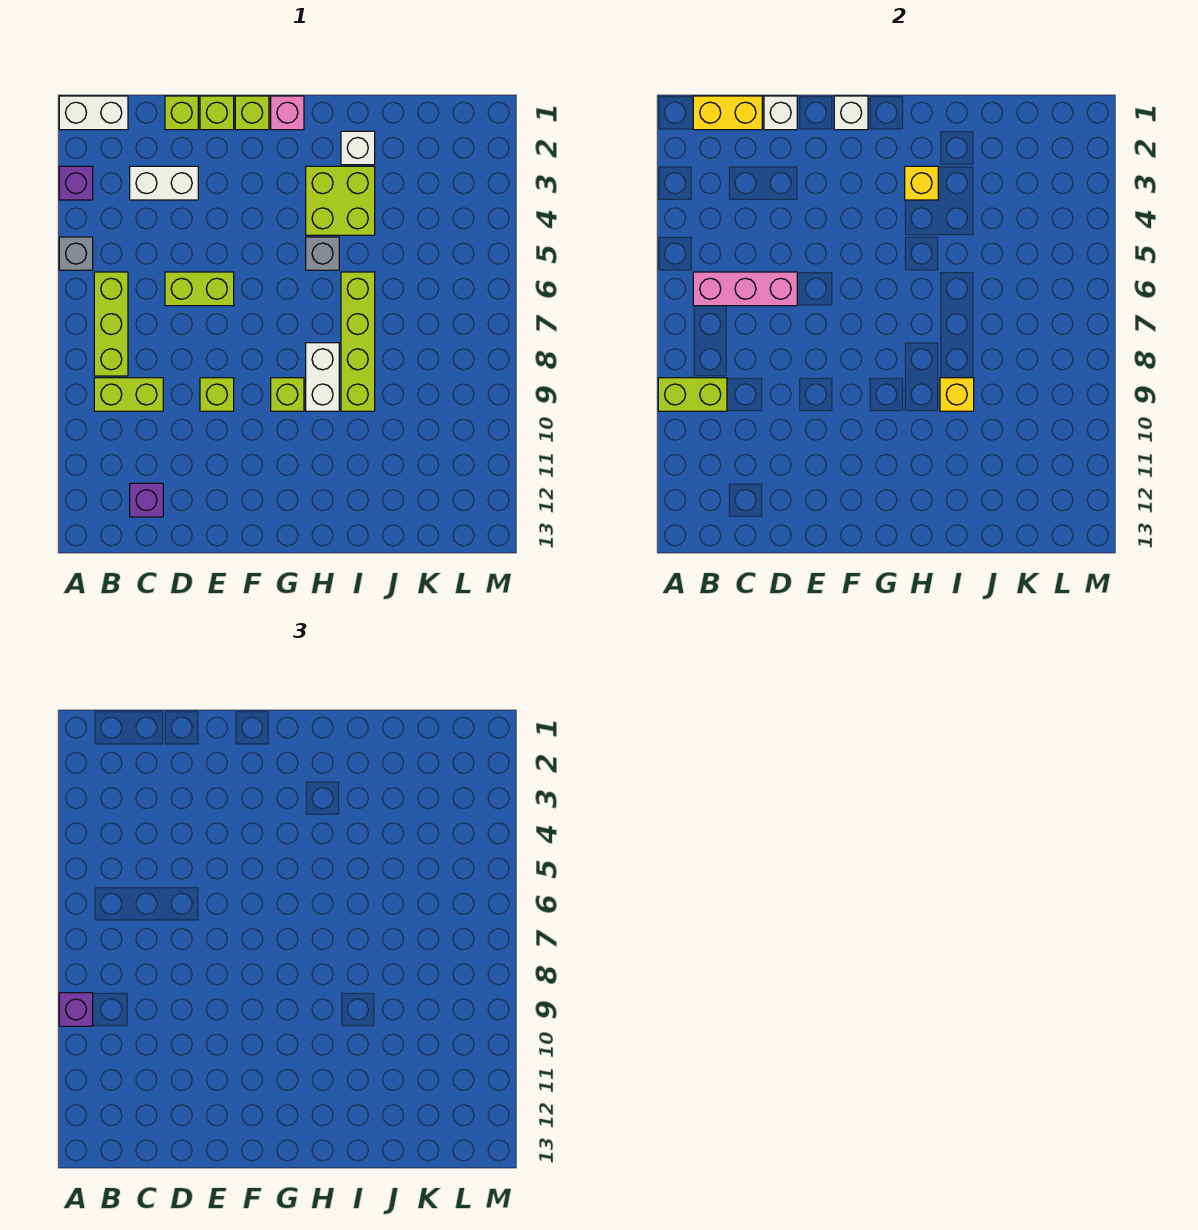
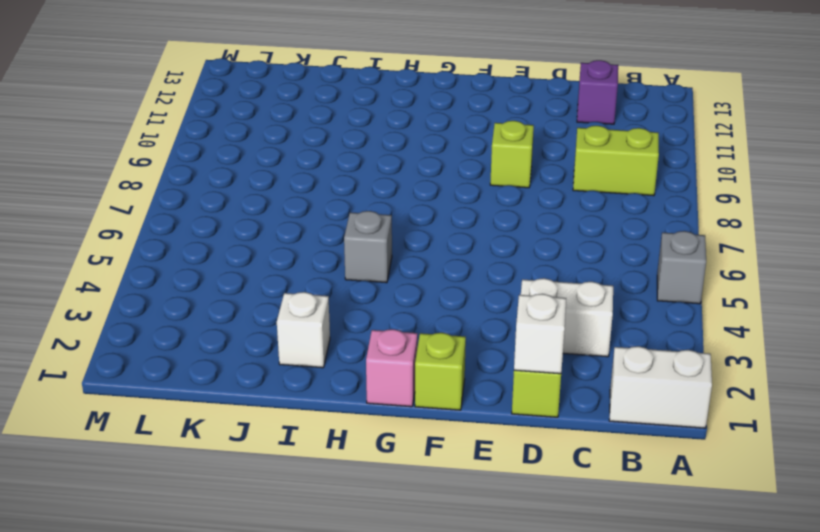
none -> purple brick A3 level 1
none -> lime brick B6:B8 level 1
none -> lime brick D6:E6 level 1

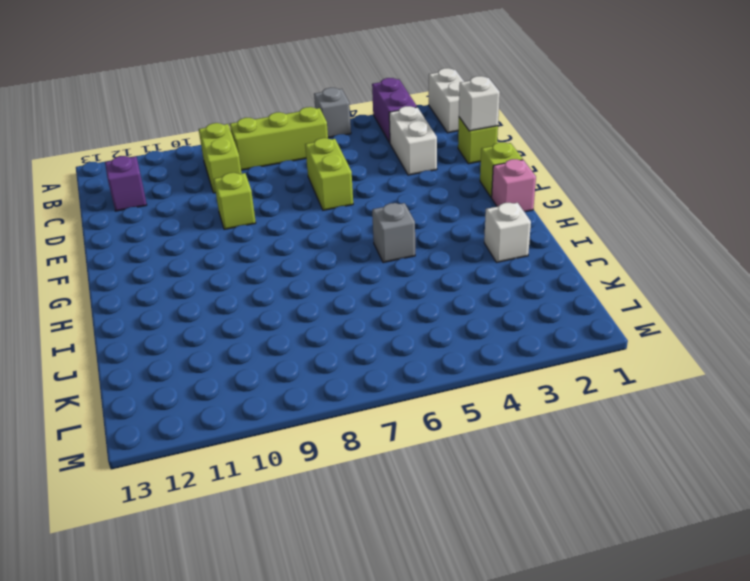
purple brick A3:B3 level 1 -> purple brick A3 level 1
none -> lime brick E1 level 1
none -> lime brick G9 level 1
none -> lime brick H3:I4 level 1

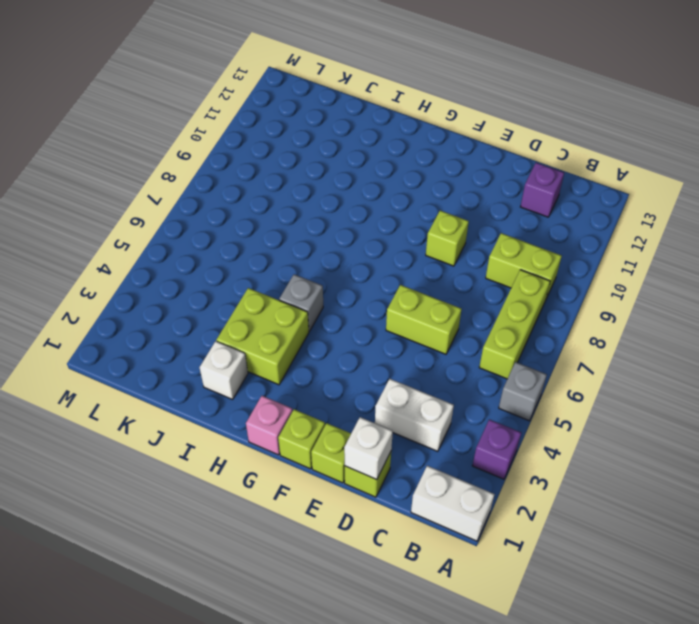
none -> lime brick G9 level 1
none -> white brick H8:H9 level 1
none -> lime brick I6:I9 level 1

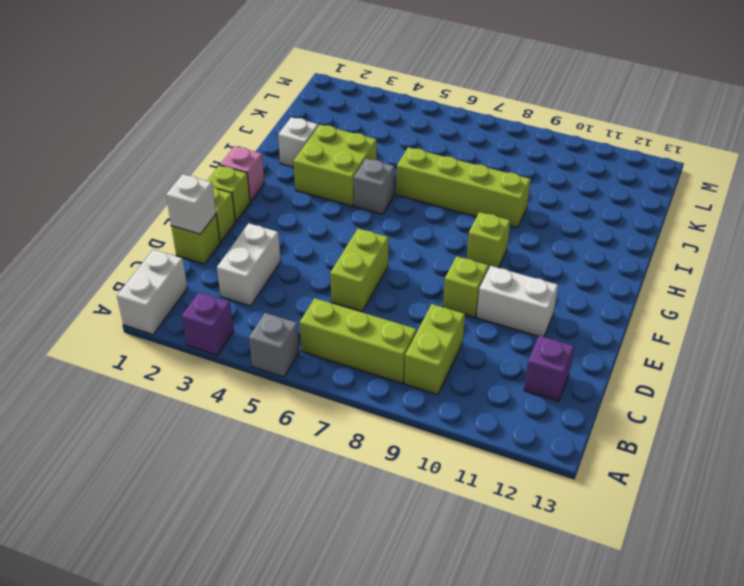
white brick E10:E11 level 1 -> white brick H8:H9 level 1
none -> lime brick A9:B9 level 2
none -> yellow brick B1:C1 level 2
none -> pink brick B6:D6 level 2

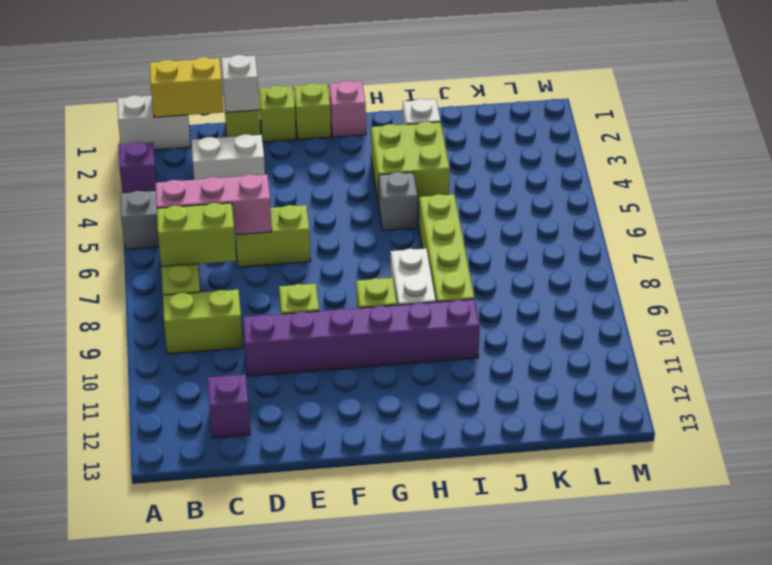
lime brick B7:C7 level 2 -> lime brick A9:B9 level 2
purple brick D10:I10 level 1 -> none
none -> white brick F1 level 2
none -> yellow brick H3 level 2
none -> yellow brick I9 level 2

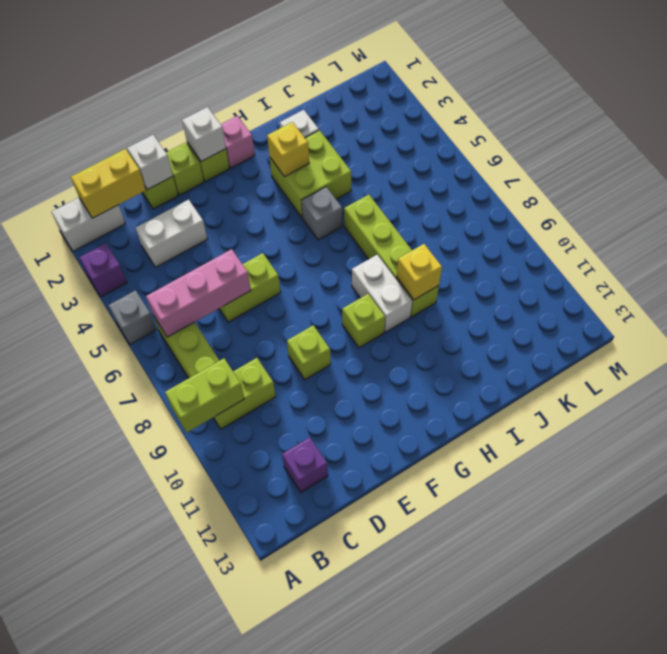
none -> purple brick A9 level 3

